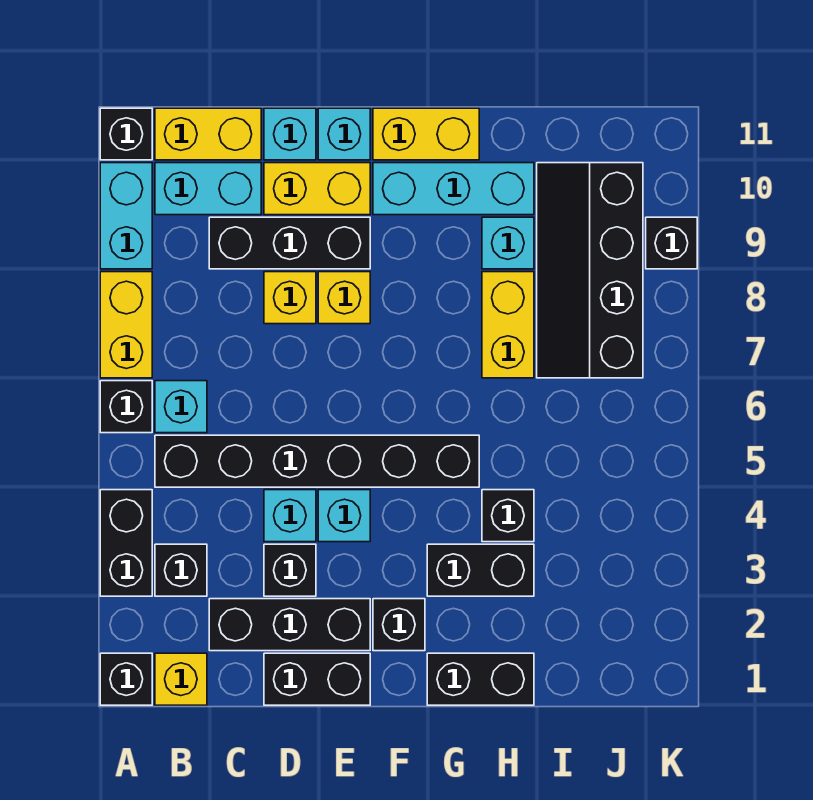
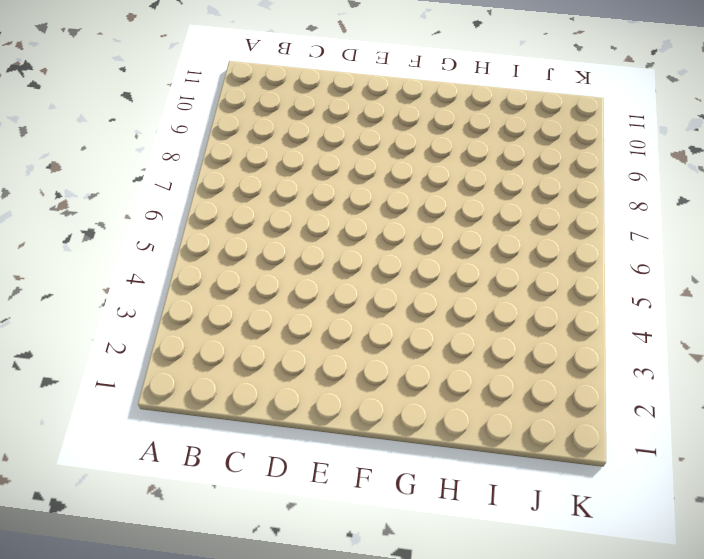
none -> black brick A1 level 1
none -> black brick A3:A4 level 1
none -> black brick A6 level 1
none -> yellow brick A7:A8 level 1

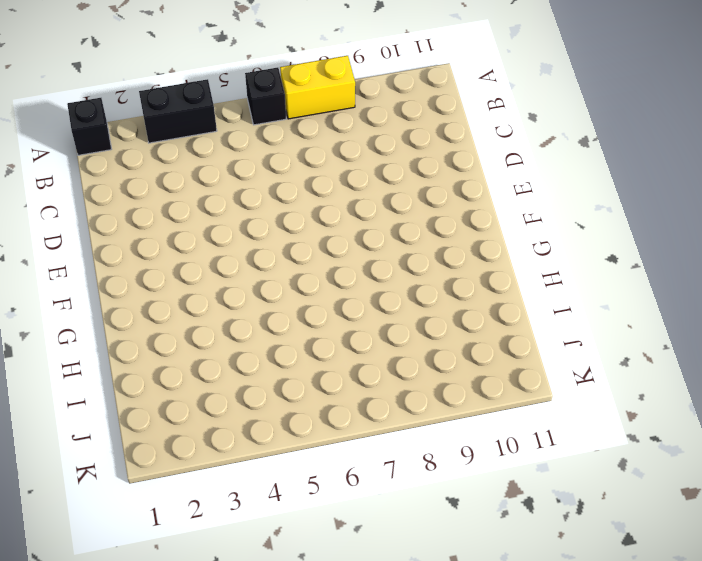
none -> cyan brick A9:A10 level 1
none -> black brick A11 level 1
none -> yellow brick B1 level 1
none -> black brick B3 level 1

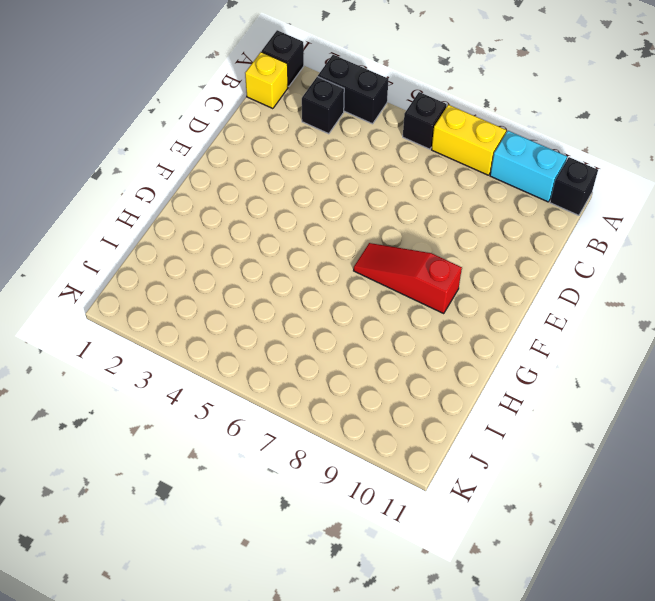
red slope F7:F9 level 1 top 9 -> none
none -> black brick B5:G5 level 1
none -> cyan brick B6 level 1
none -> cyan brick B10:C10 level 1
none -> yellow brick B11:C11 level 1

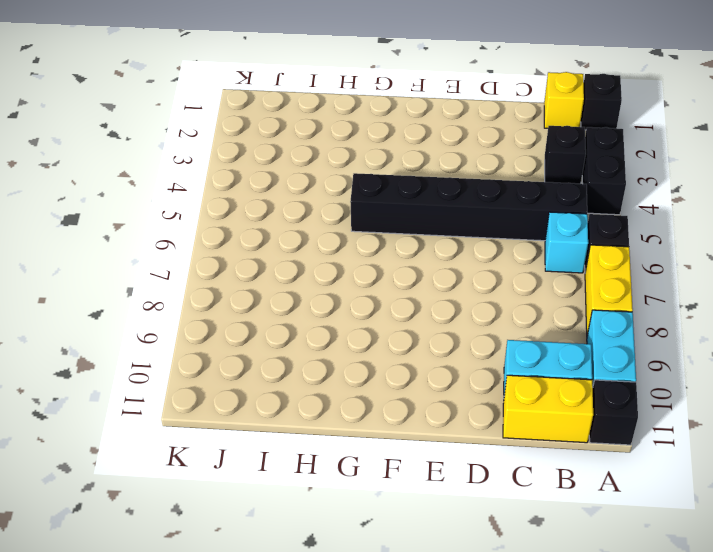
none -> black brick C2:E2 level 1
none -> black brick C9:E9 level 1
none -> black brick D1:E1 level 1
none -> black brick D3 level 1

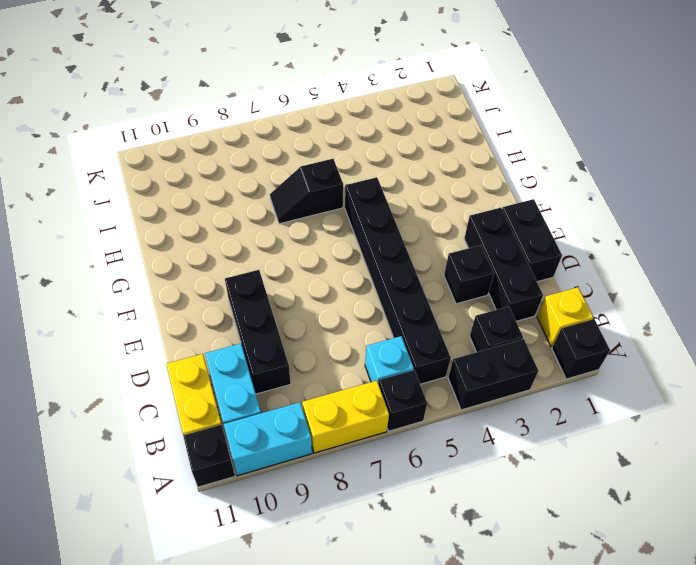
black slope H6:H7 level 1 top 6 -> yellow brick H7:H8 level 1
none -> cyan brick D4 level 1
none -> yellow brick D8 level 1
none -> yellow brick D10:E10 level 1
none -> cyan brick D11 level 1

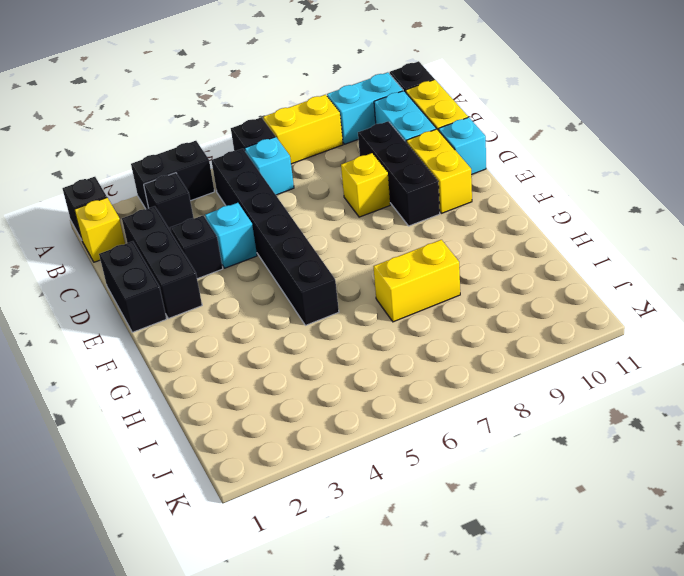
none -> cyan brick E4 level 1
none -> yellow brick E8 level 1
none -> cyan brick E11 level 1
none -> black brick F2 level 1

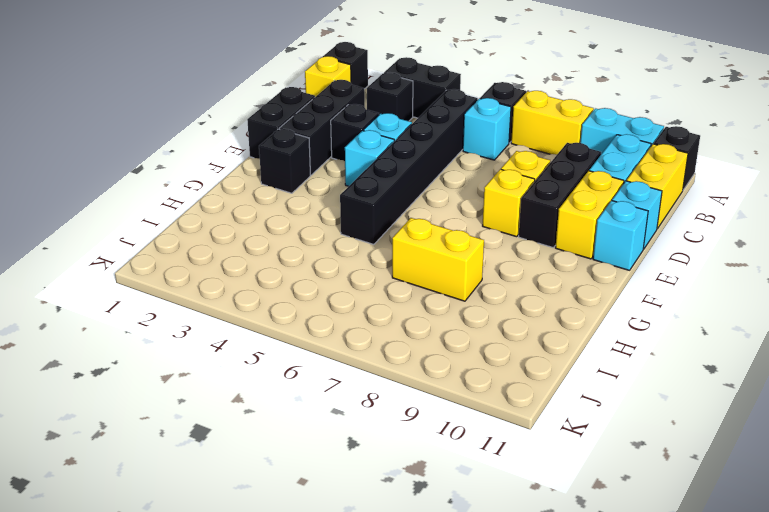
none -> cyan brick F10:H10 level 1
none -> yellow brick F11:G11 level 1
none -> black brick G1:H1 level 1
none -> black brick G3:H3 level 1

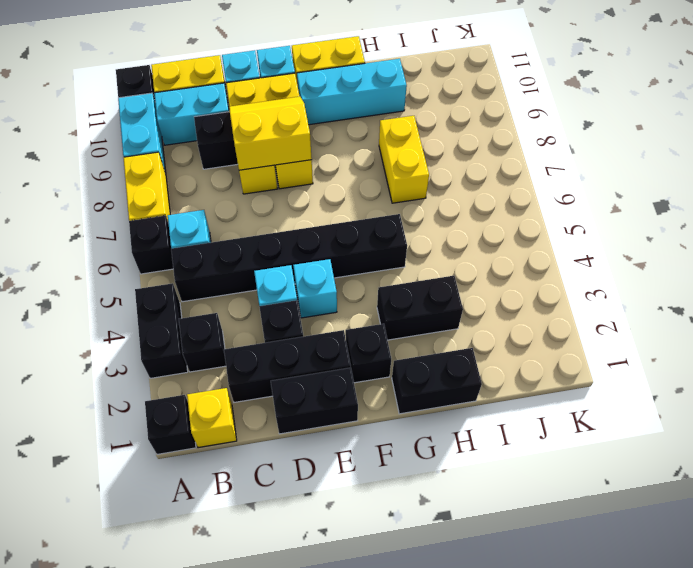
yellow slope D8:E9 level 2 top 8 -> none
none -> black brick H4 level 1
none -> cyan brick H9 level 1
none -> black slope I7:J10 level 1 top J
none -> black brick K9 level 1

